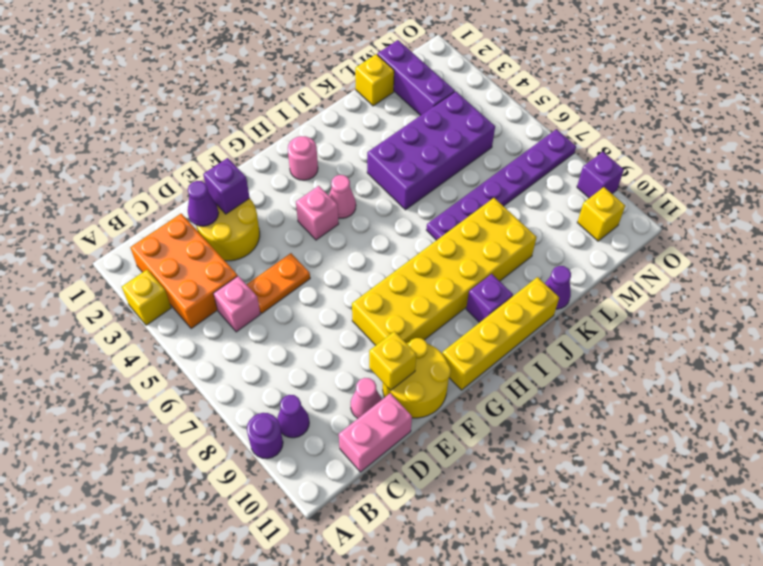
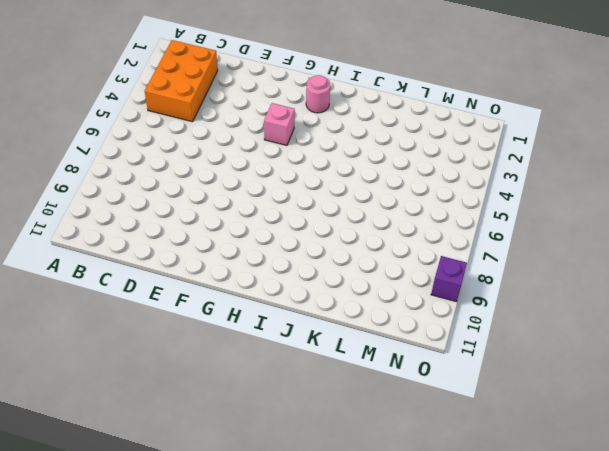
none -> yellow brick A3 level 1
none -> purple round brick A9 level 1
none -> purple cone B9 level 1

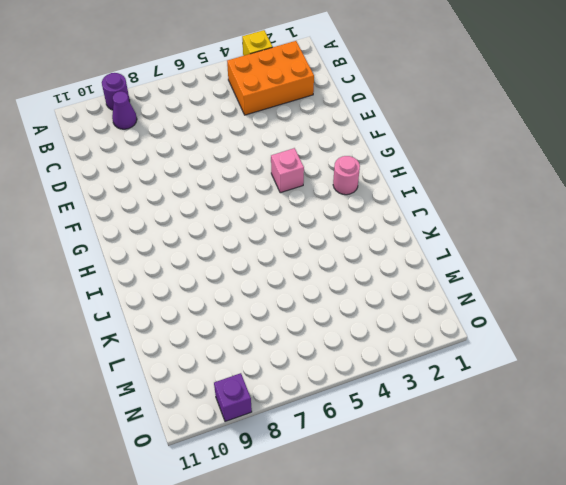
none -> pink brick C5 level 1
none -> pink brick C11:D11 level 1
none -> yellow round brick D2:E3 level 1

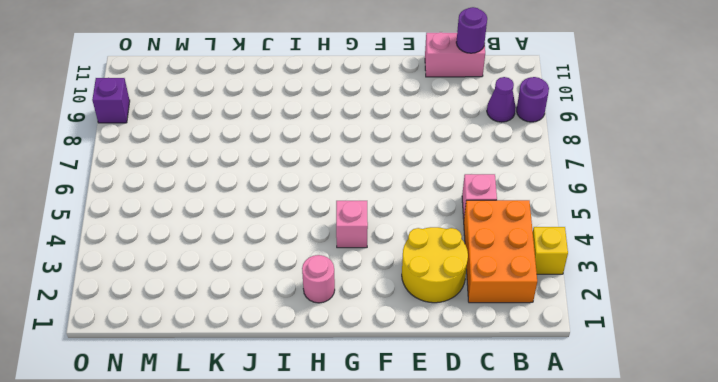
purple round brick C11 level 2 -> none
none -> orange plate D5:E5 level 1
none -> pink cone D10 level 1
none -> yellow round brick E10:F11 level 1

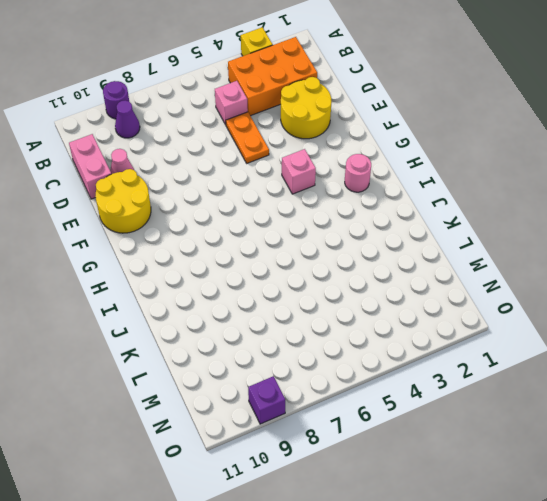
none -> yellow brick F8:K9 level 1
none -> yellow brick G11:J11 level 1
none -> pink cone H4 level 1

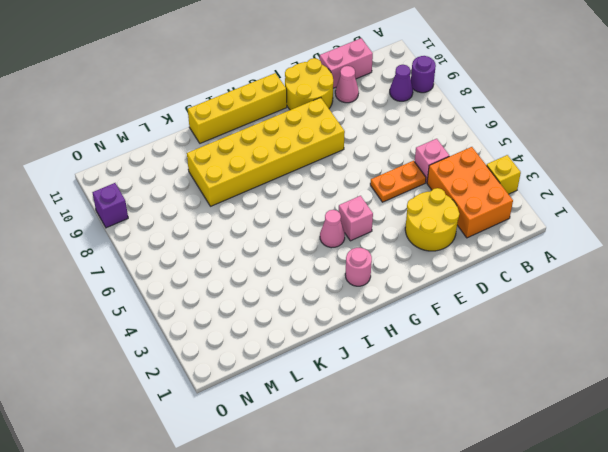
none -> purple brick I10 level 1
none -> purple brick J4:M5 level 1
none -> purple plate J7:O7 level 1

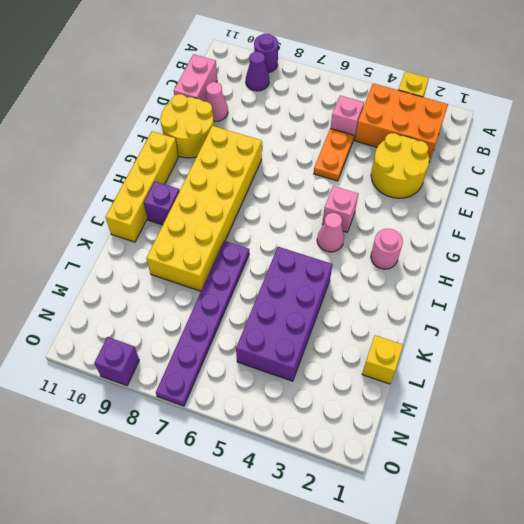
none -> purple cone K11 level 1
none -> purple brick M1:M3 level 1
none -> yellow brick N10 level 1

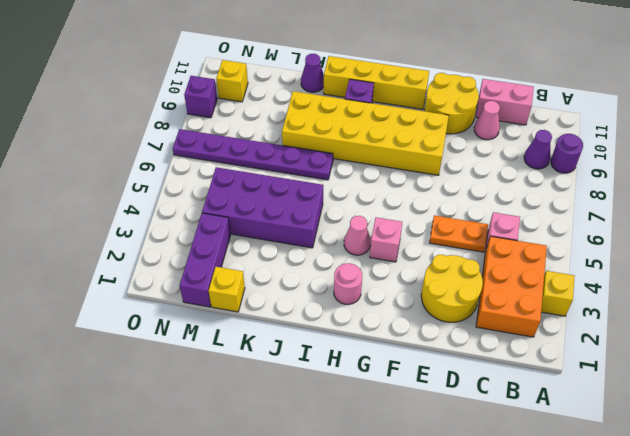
none -> purple cone D2 level 2
none -> purple brick E2 level 2
none -> yellow brick E10 level 2

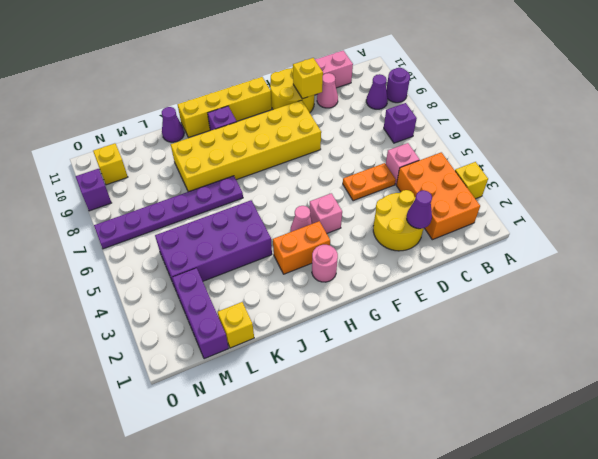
purple brick B7 level 1 -> purple brick E2 level 2
orange brick H3:I3 level 1 -> none

